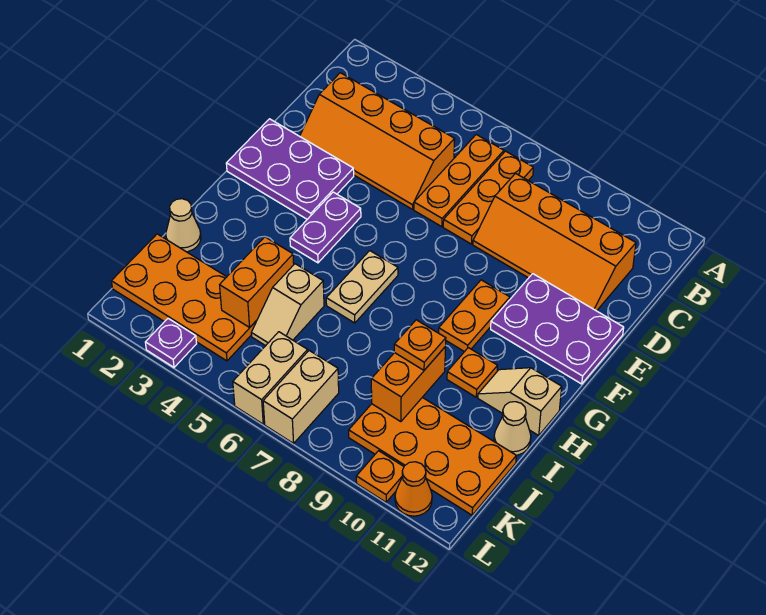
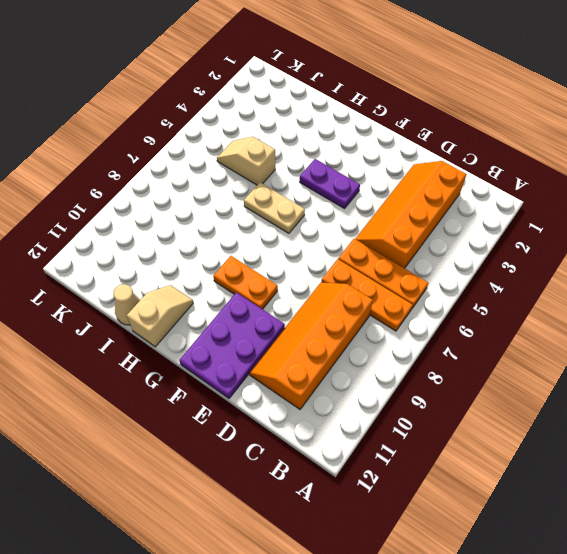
none -> purple plate E1:F3 level 1
none -> orange plate H10 level 1
none -> tan cone I1 level 1

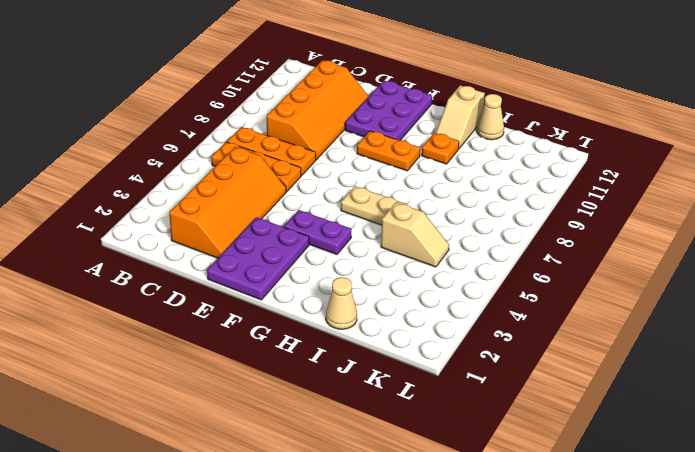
none -> orange plate J1:K4 level 1
none -> orange plate J9:K12 level 1
none -> tan brick K6:L6 level 1

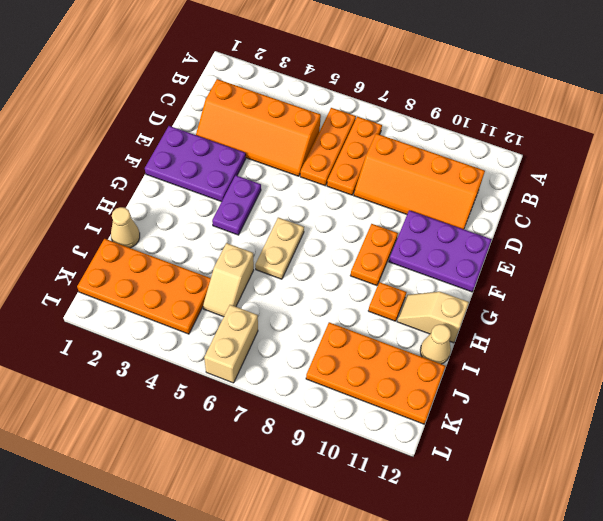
none -> tan brick K7:L7 level 1
none -> purple plate L3 level 1
none -> orange plate L10 level 1

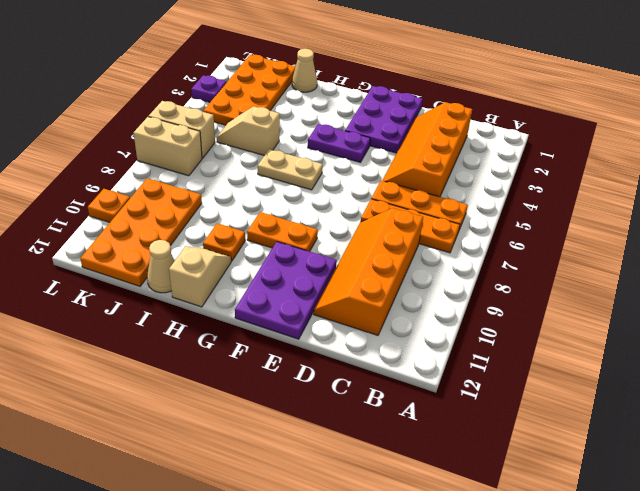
none -> orange cone L11 level 1
none -> orange brick I4:J4 level 2
none -> orange brick I9:J9 level 2

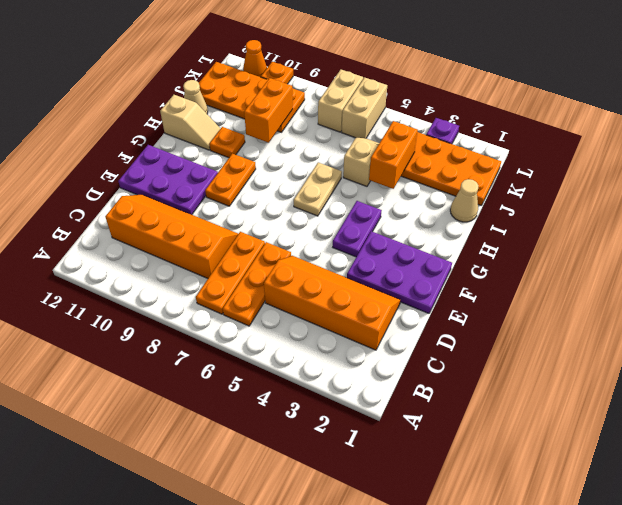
none -> orange plate I9 level 3

